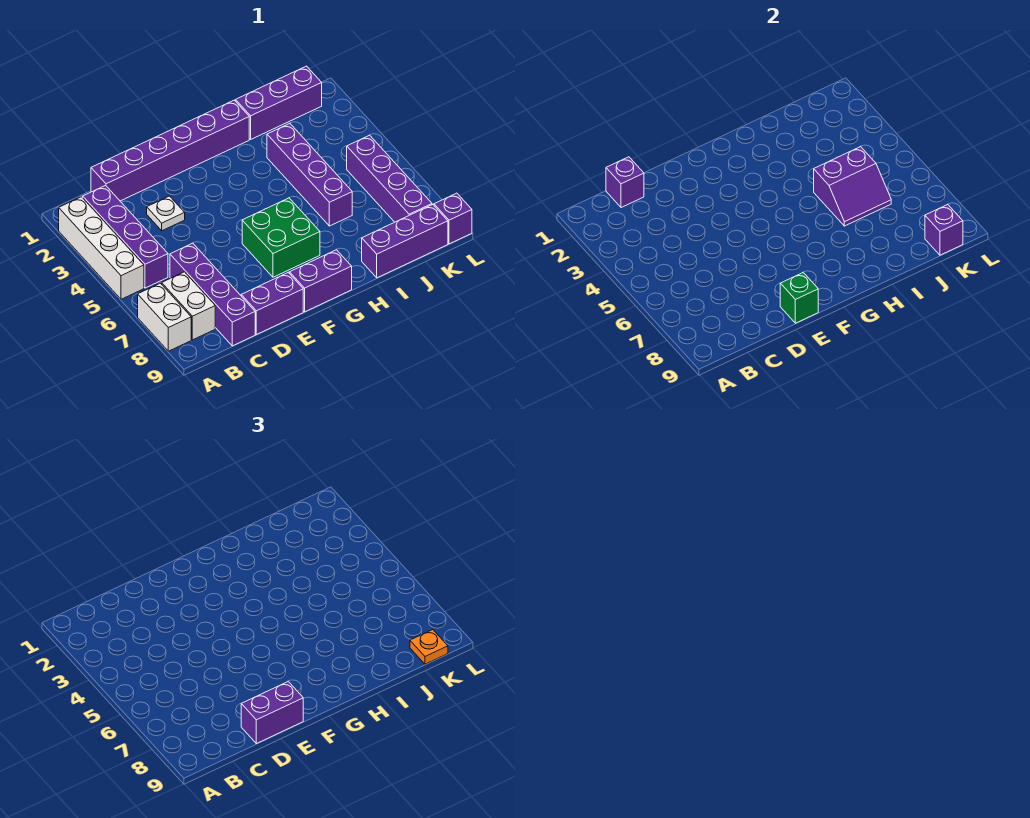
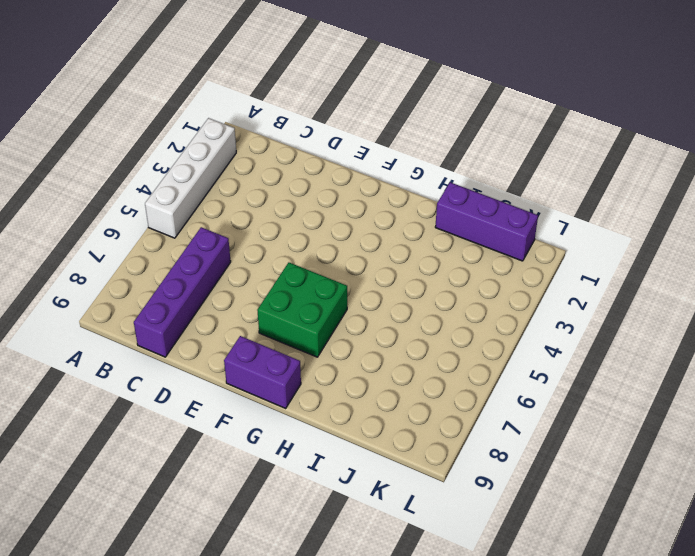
none -> white brick A7:A8 level 1
none -> purple brick B2:B5 level 1
none -> white brick B7:B8 level 1

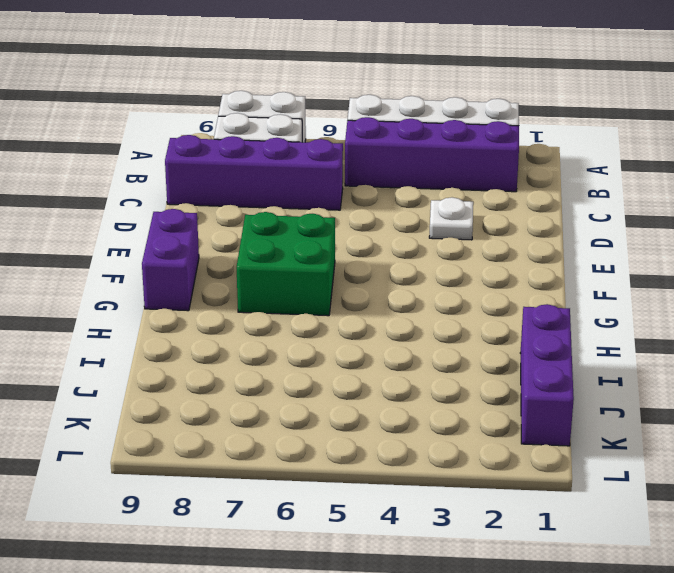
none -> purple brick C1:H1 level 1
none -> purple brick D9:E9 level 1
none -> purple brick I3:I6 level 1

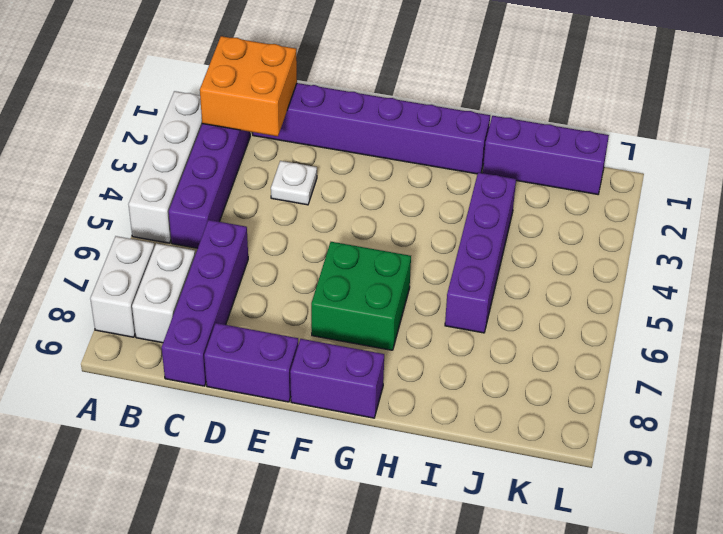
orange brick B1:C2 level 2 -> purple brick C1 level 2
none -> purple brick I9:K9 level 1
none -> purple brick K5:K8 level 1
none -> purple brick L9 level 1

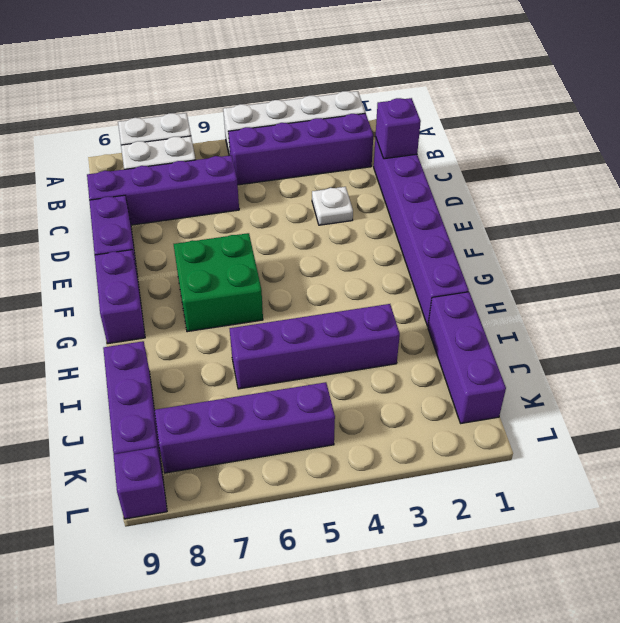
none -> green brick E9 level 2
none -> purple slope I5:J6 level 2 top 5
none -> purple brick K9 level 2

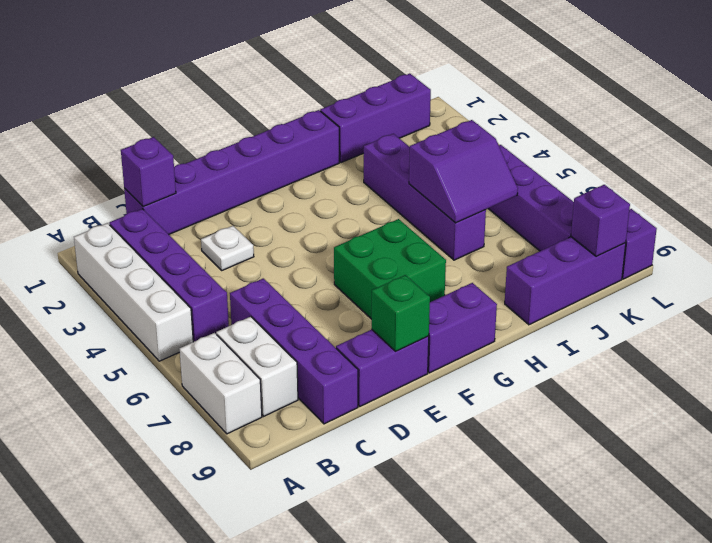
none -> purple brick D9:E9 level 3
none -> orange plate K9 level 3

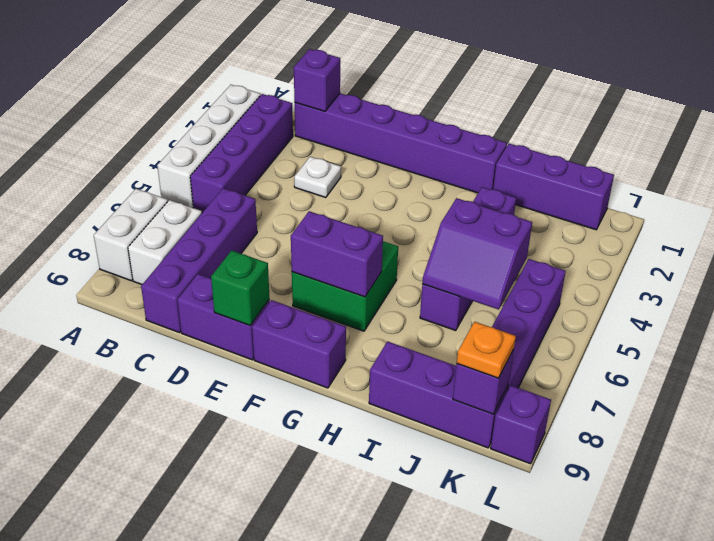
purple brick F7:G7 level 2 -> purple brick D9:E9 level 3

